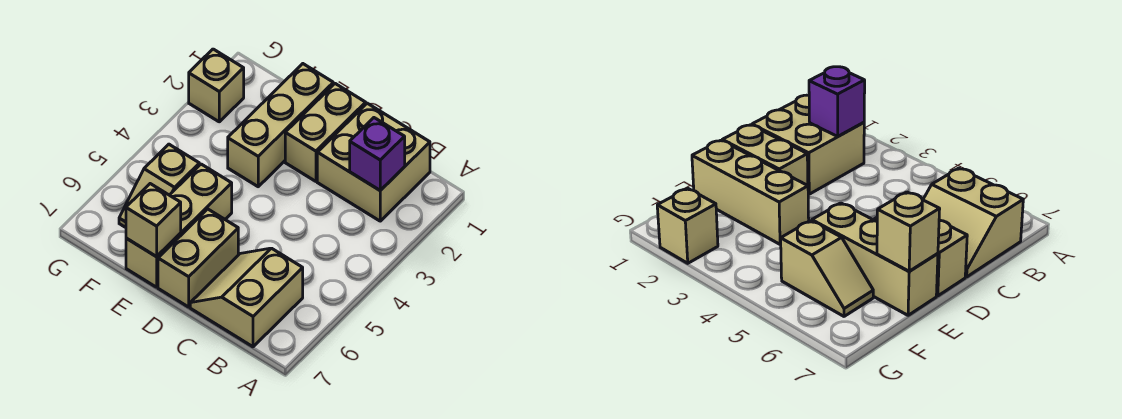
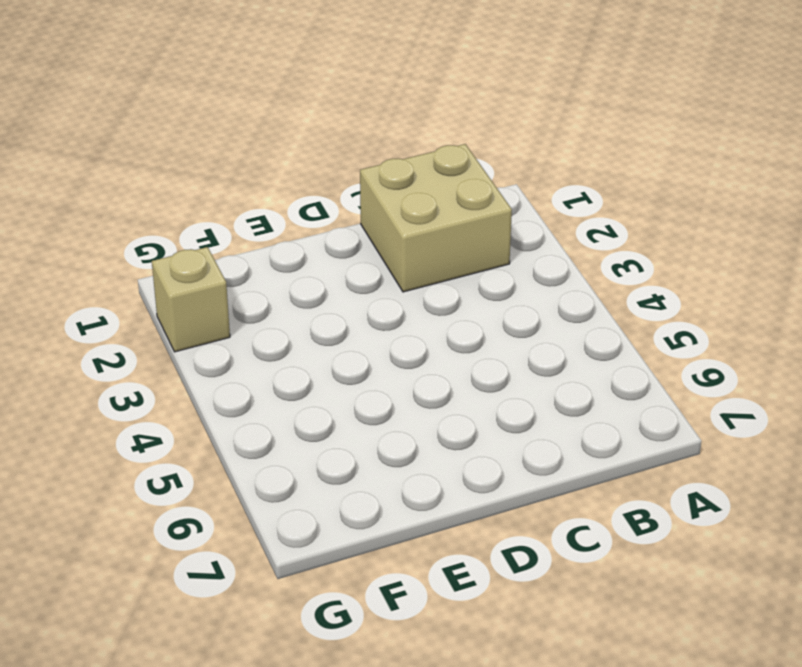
none -> tan slope B6:C7 level 1 top B
none -> tan brick D1:D2 level 1

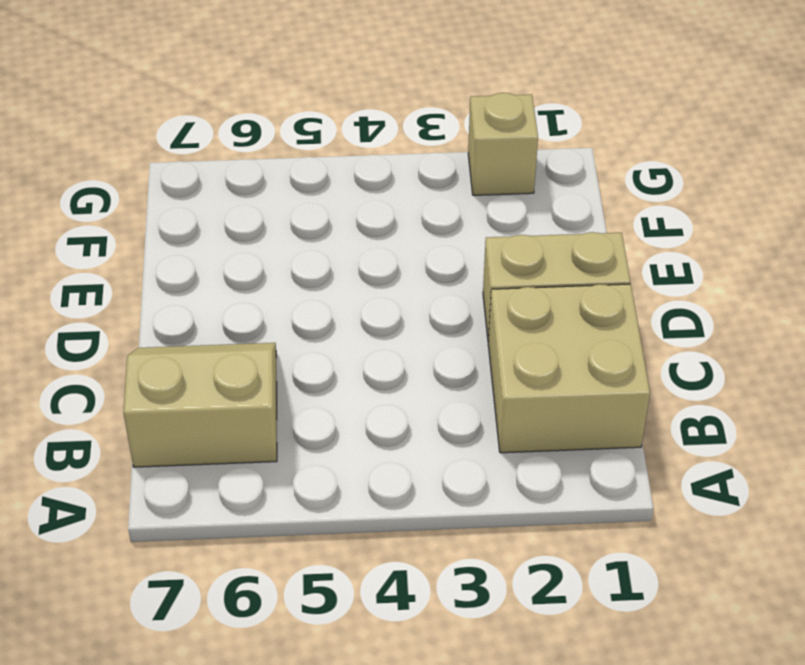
none -> tan brick D6:D7 level 1
none -> tan brick E1:E3 level 1

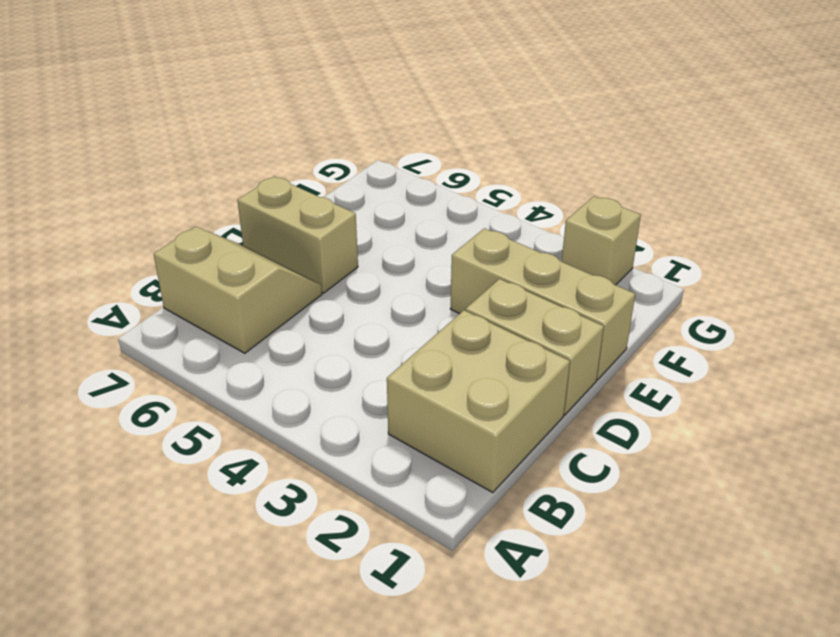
none -> tan brick E5:E7 level 1
none -> tan slope F5:F6 level 1 top 5

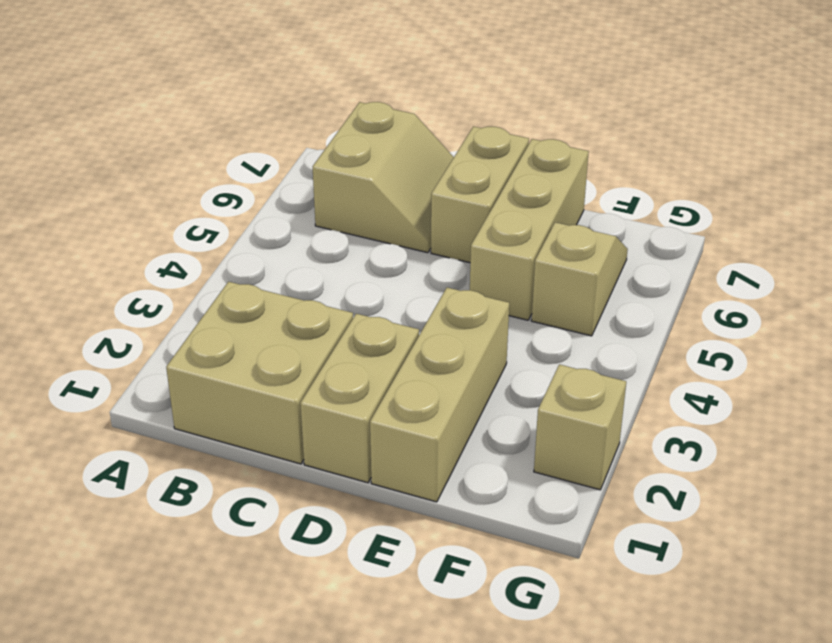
none -> purple brick B2 level 2
none -> tan brick E7 level 2

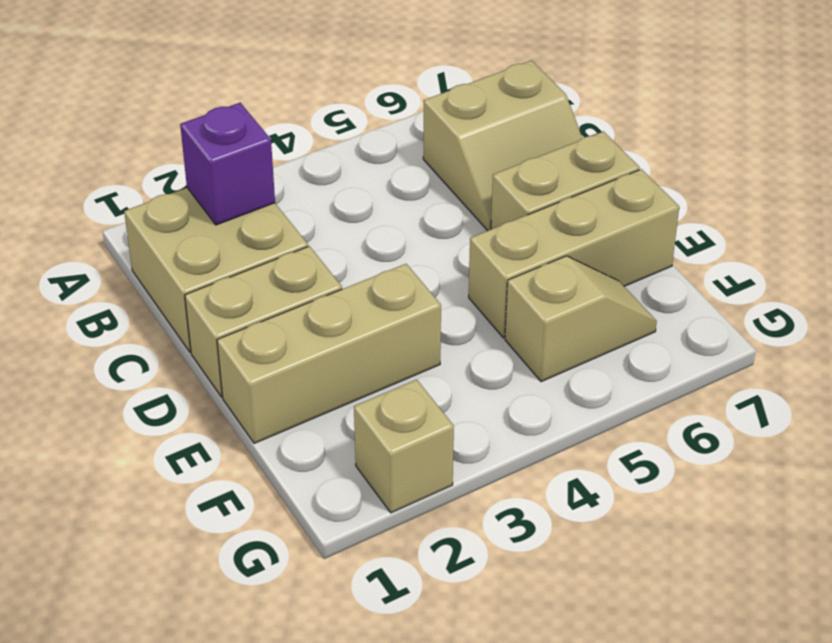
none -> tan brick E7 level 2

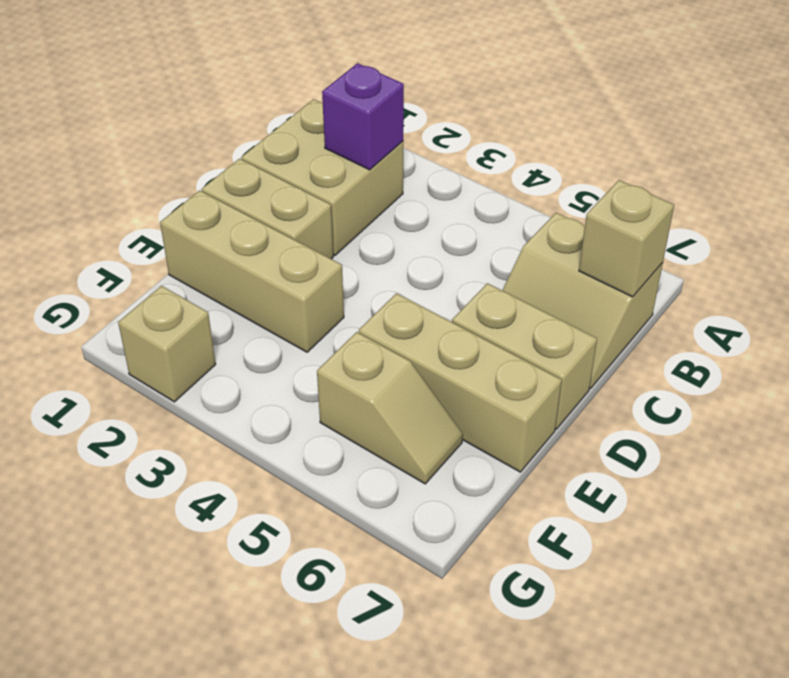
tan brick B7 level 2 -> tan brick E7 level 2

